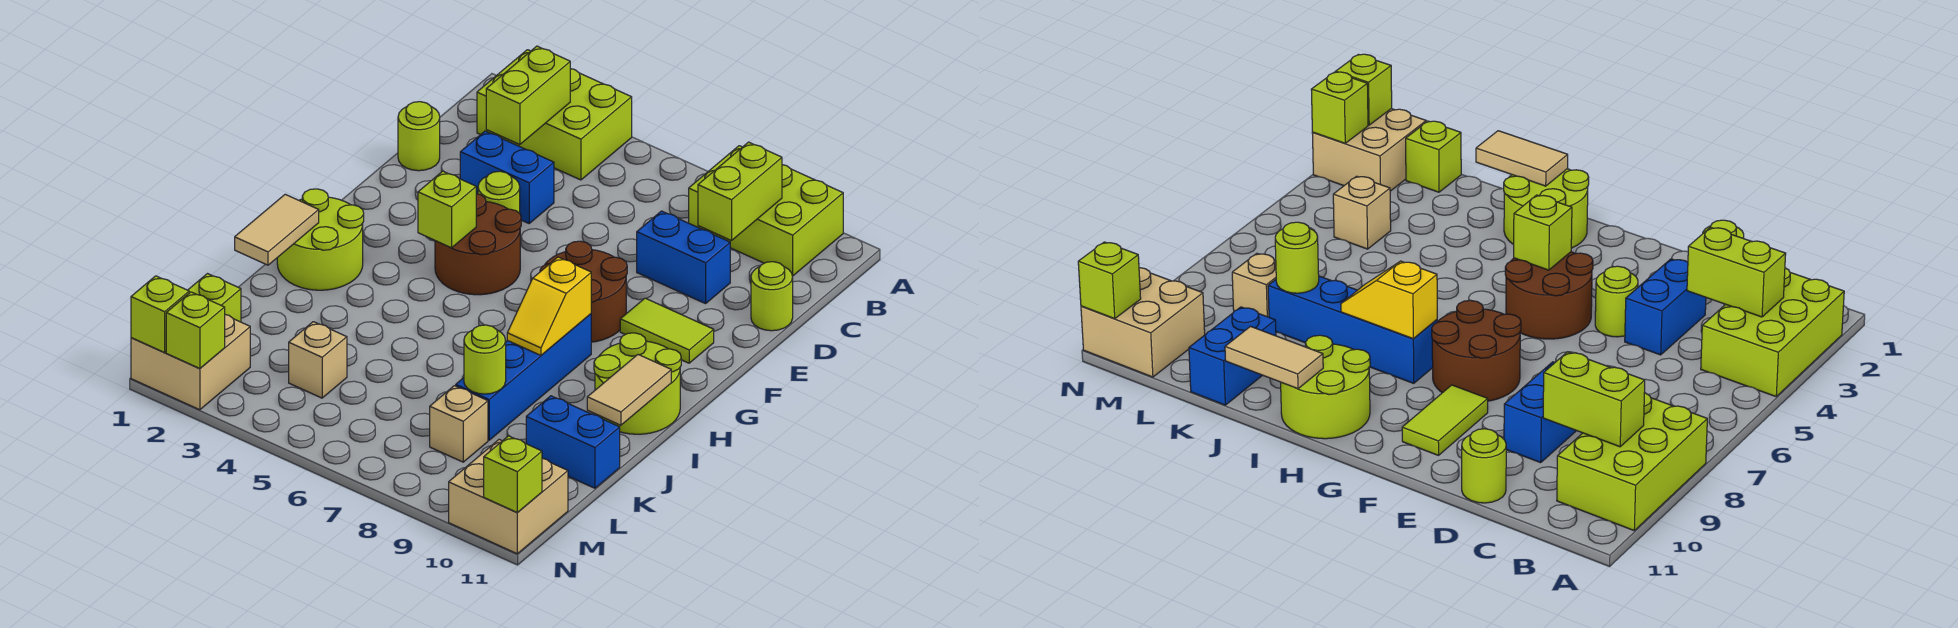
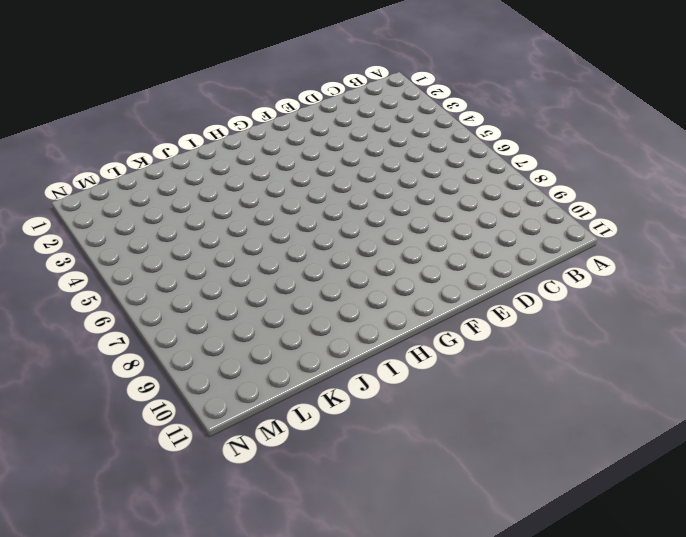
none -> lime brick A2:B4 level 1
none -> lime brick A8:B10 level 1
none -> lime round brick D1 level 1

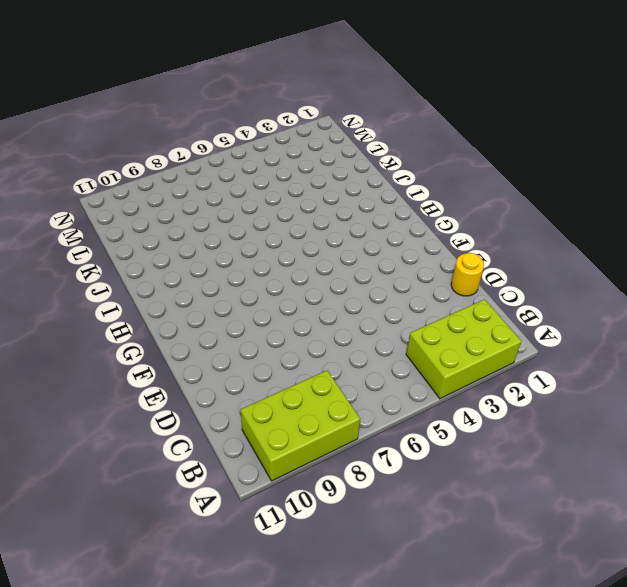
yellow round brick D1 level 1 -> lime round brick D1 level 1
none -> blue brick D3:D4 level 1
none -> blue brick D8:D9 level 1
none -> lime round brick D11 level 1

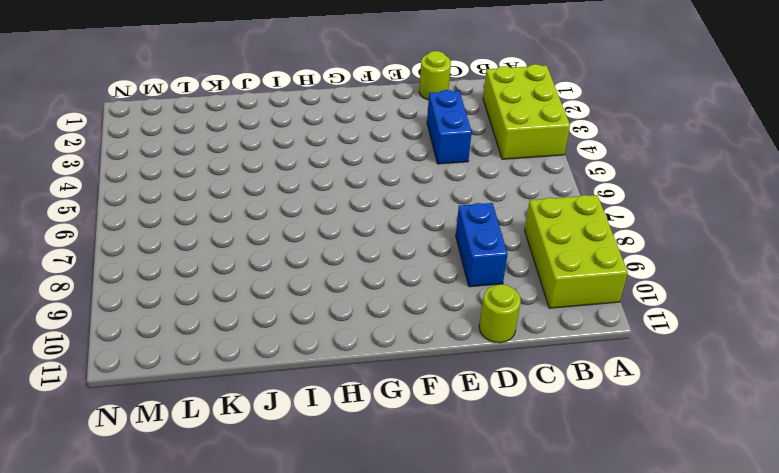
none -> lime round brick E4 level 1
none -> brown round brick F4:G5 level 1
none -> brown round brick F7:G8 level 1

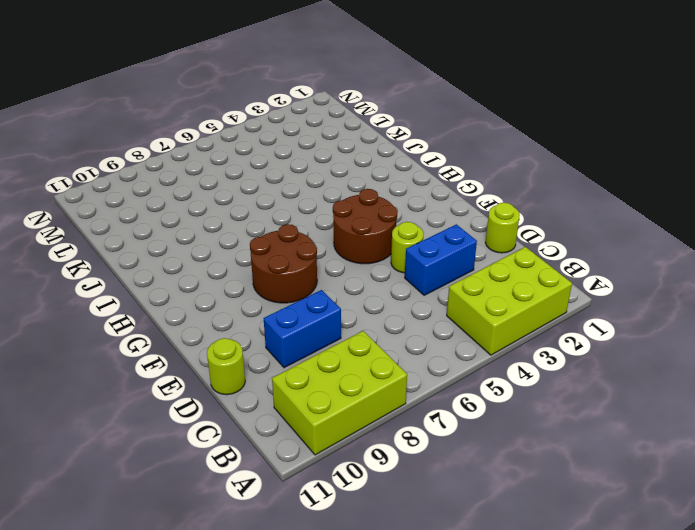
none -> lime tile F9:F10 level 1
none -> lime round brick H1:I2 level 1
none -> blue brick H8:K8 level 1

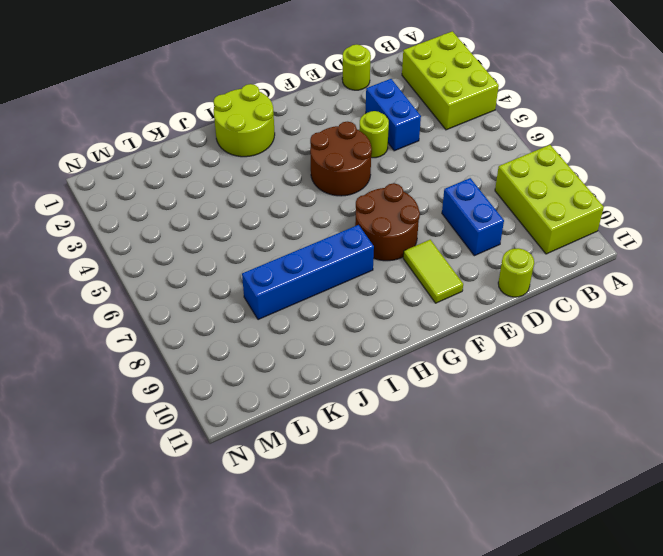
none -> lime round brick H10:I11 level 1
none -> blue brick K10:K11 level 1
none -> lime brick L1 level 1

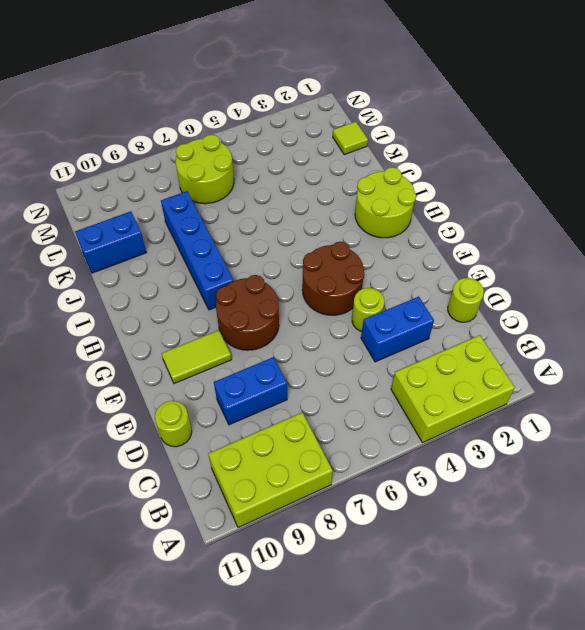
lime tile L1 level 1 -> lime brick L1 level 1
lime round brick L6:M7 level 1 -> lime round brick H10:I11 level 1
none -> tan brick L4 level 1
none -> tan brick L8 level 1
none -> tan brick M1:N2 level 1

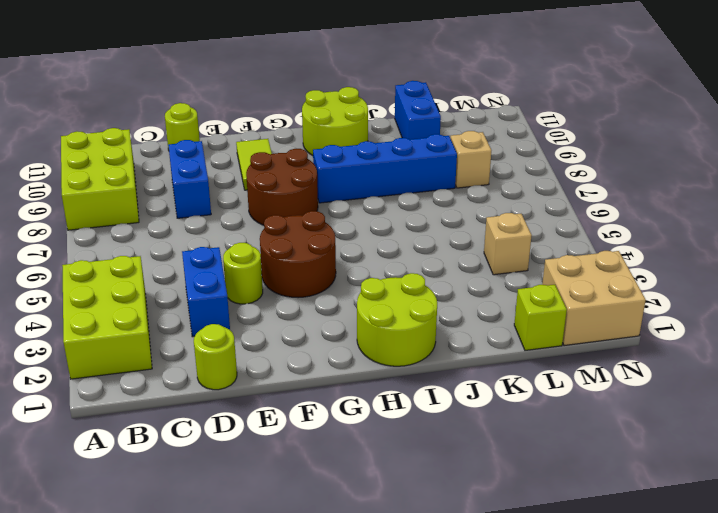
none -> tan brick M10:N11 level 1
none -> lime brick B3:C3 level 2
none -> lime brick B9:C9 level 2

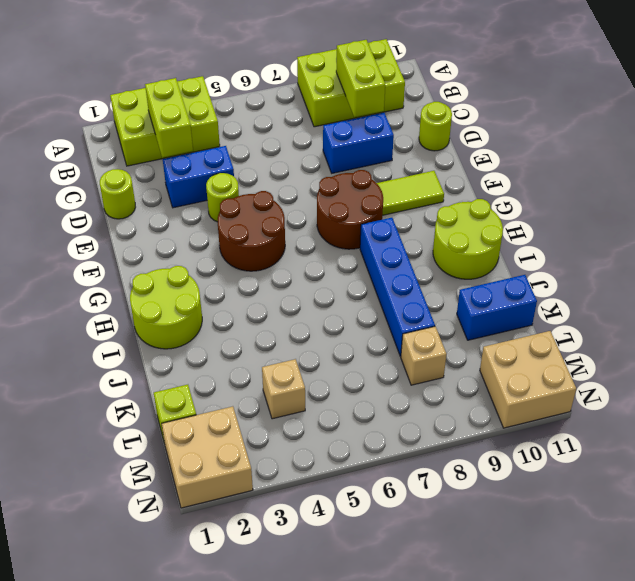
none -> lime brick G4 level 2
none -> yellow slope H8:I8 level 2 top H
none -> tan tile I1:J1 level 2

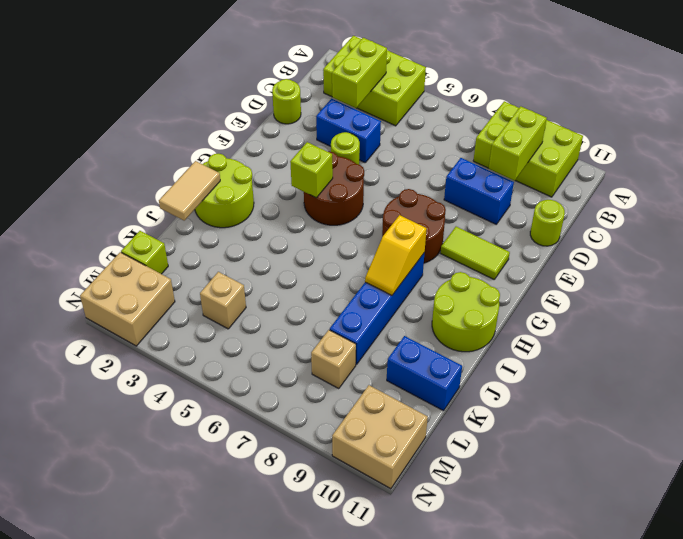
none -> tan tile I11:J11 level 2
none -> lime round brick K8 level 2
none -> lime brick N1 level 2

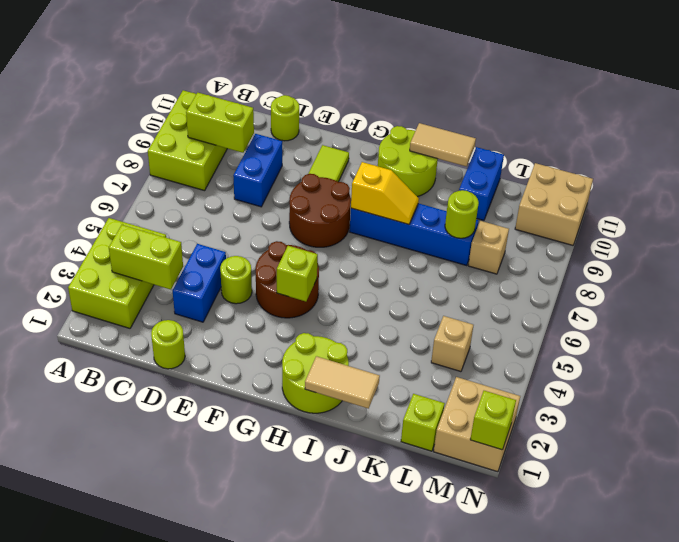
none -> lime brick N2 level 2
none -> lime brick N11 level 2

